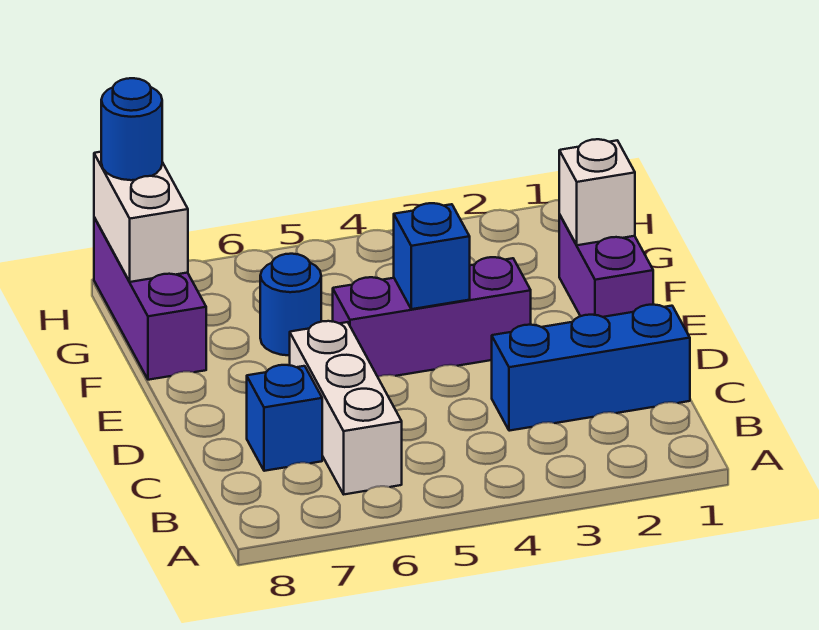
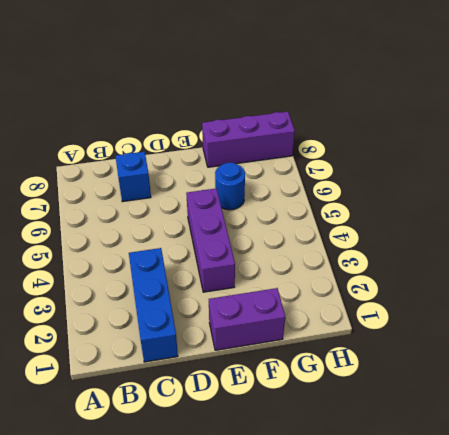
none -> white brick B6:D6 level 1
none -> blue brick E4 level 2

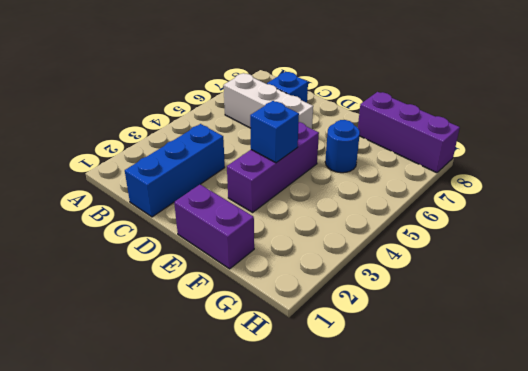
none -> white brick F1 level 2
none -> white brick G8:H8 level 2

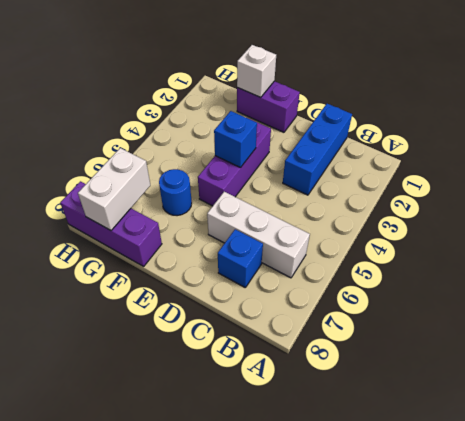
white brick G7:G8 level 2 -> white brick G8:H8 level 2
none -> blue round brick H8 level 3

